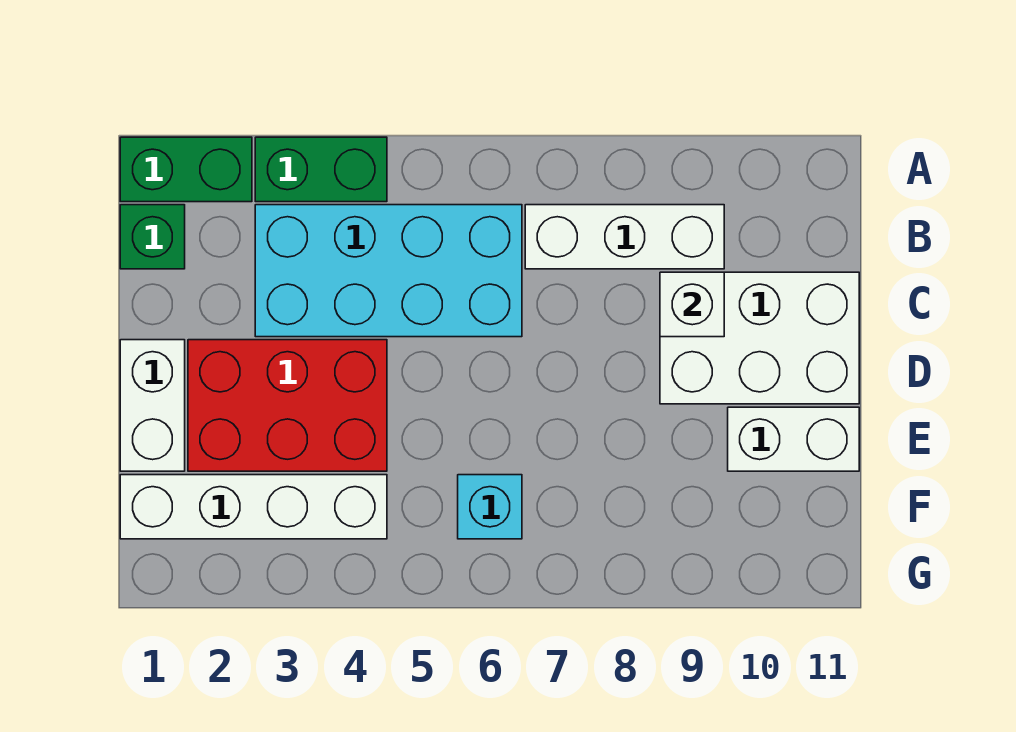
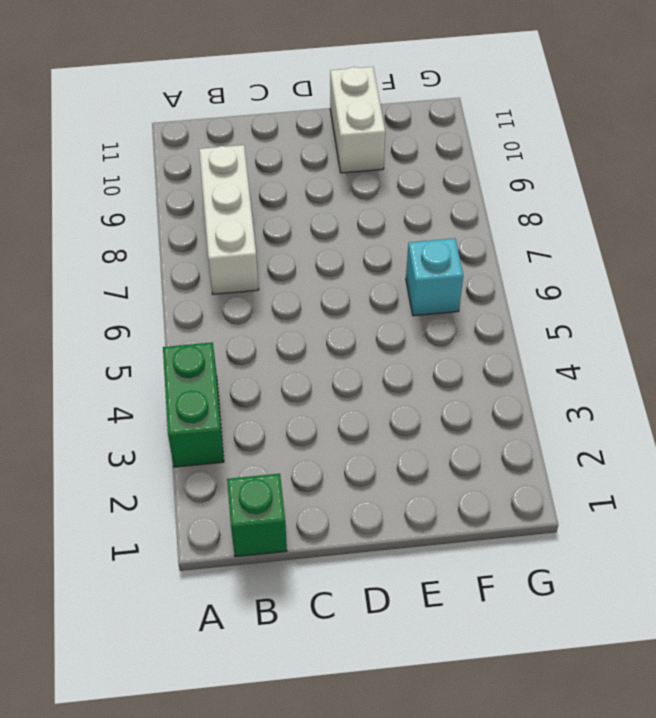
none -> green brick A1:A2 level 1
none -> cyan brick B3:C6 level 1
none -> white brick C9:D11 level 1

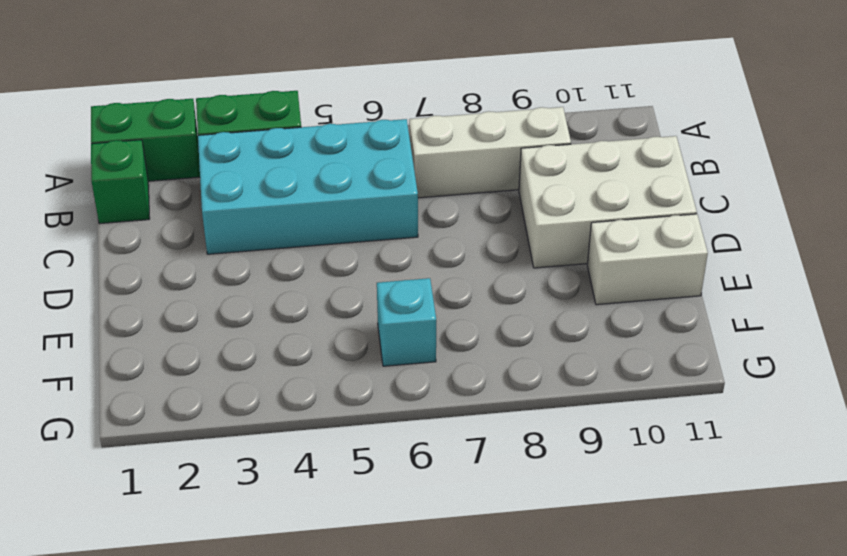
none -> white brick D1:E1 level 1
none -> red brick D2:E4 level 1
none -> white brick F1:F4 level 1

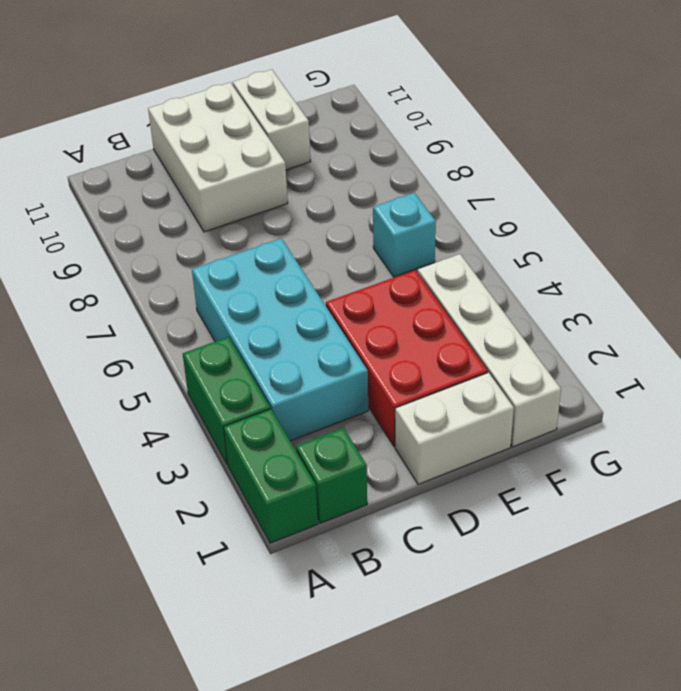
none -> white brick B7:B9 level 1
none -> white brick C9 level 2

